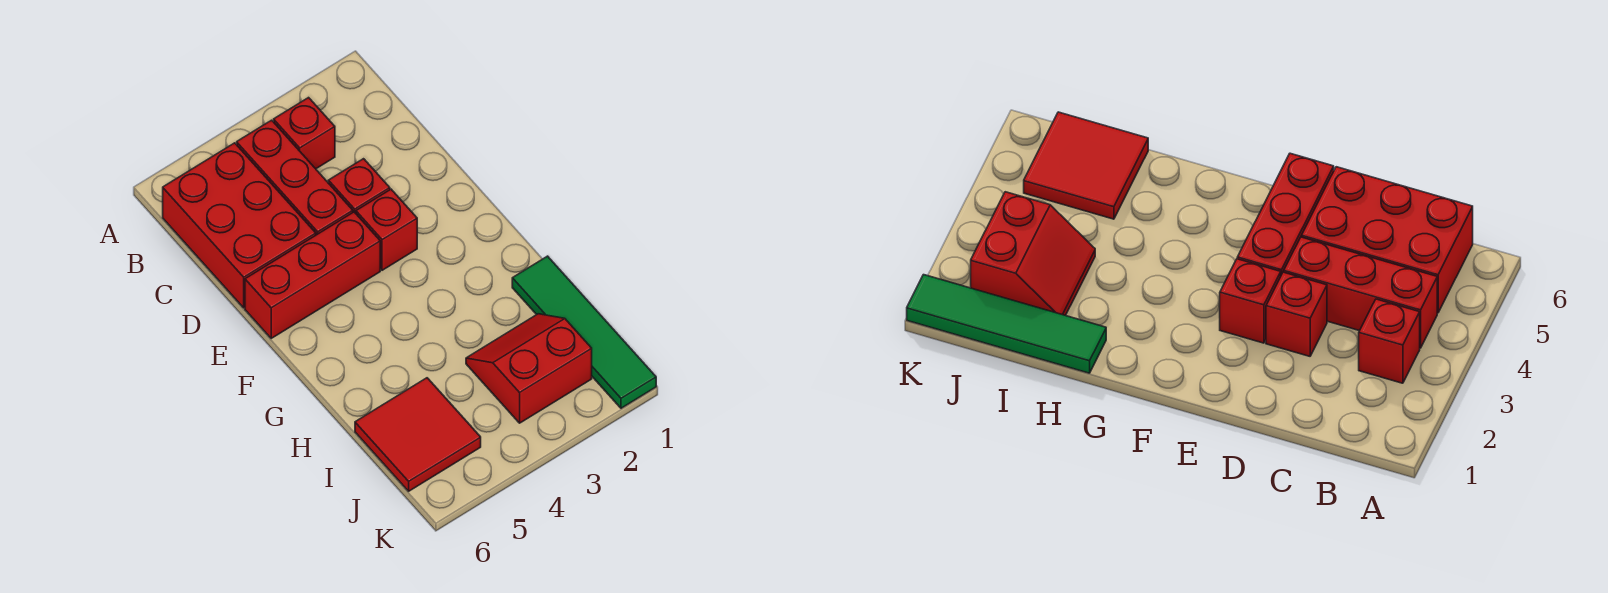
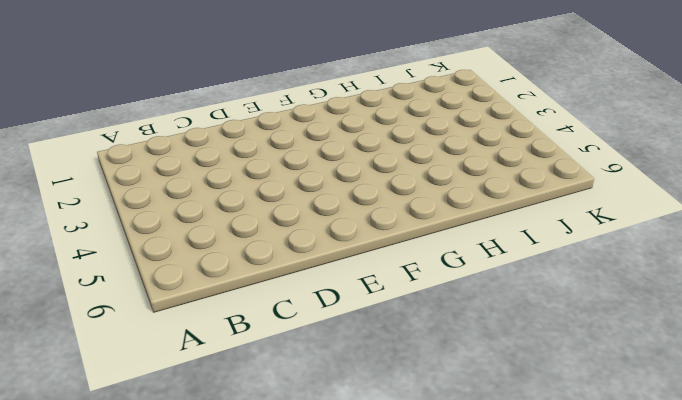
none -> red brick B3 level 1
none -> red brick B4:D4 level 1

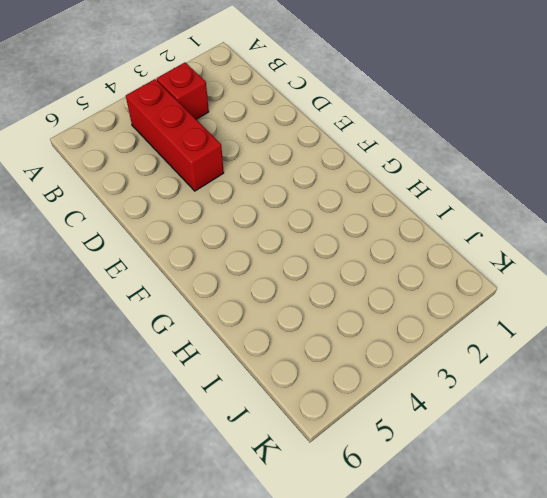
none -> red brick B5:D6 level 1
none -> red brick D3 level 1

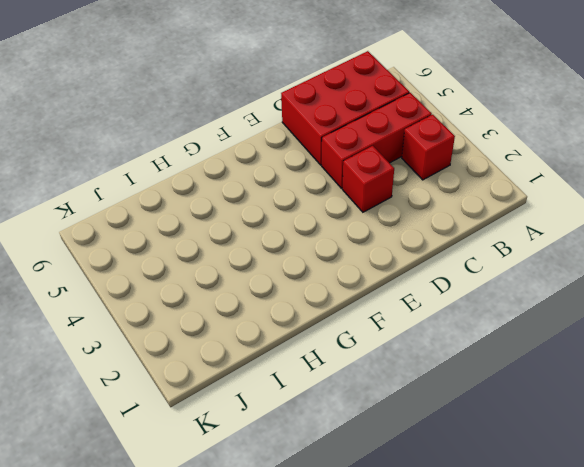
none -> red brick E3 level 1
none -> red brick E4:E6 level 1

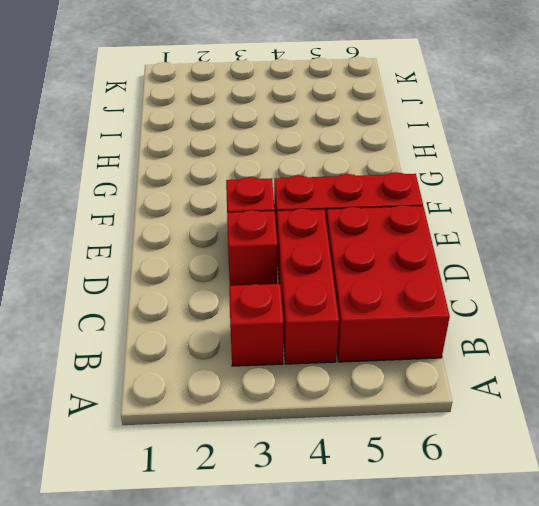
none -> green tile H1:K1 level 1
none -> red slope I2:J3 level 1 top J

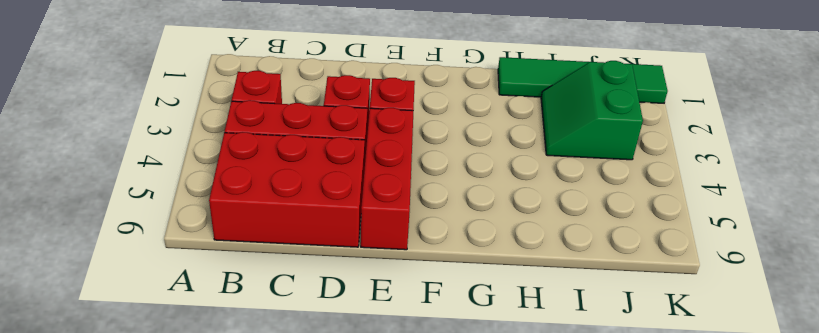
green slope I2:J3 level 1 top J -> red slope I2:J3 level 1 top J
none -> red tile I5:J6 level 1

